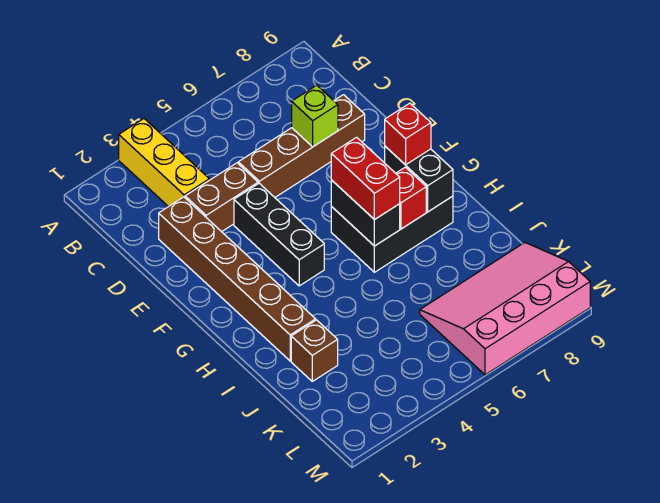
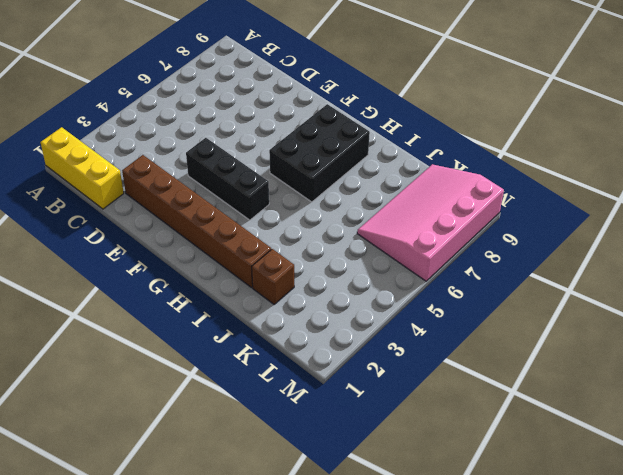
yellow brick A1:C1 level 1 -> yellow brick A3:C3 level 1
none -> brown brick D3:D4 level 1
none -> brown brick D5:D8 level 1
none -> lime brick D7 level 2

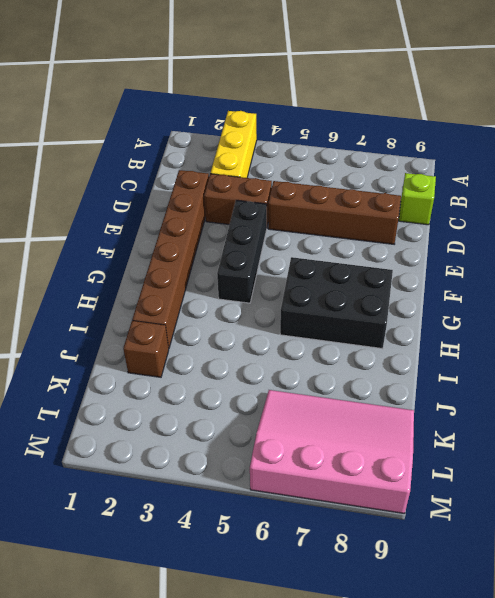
lime brick C9 level 1 -> lime brick D7 level 2
none -> black brick G6:H6 level 2
none -> black brick G8:H8 level 2
none -> red brick H7 level 2

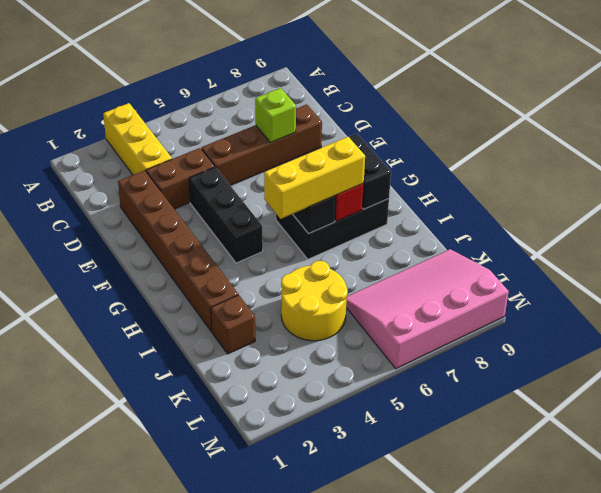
yellow brick H5:H7 level 3 -> red brick G6:H6 level 3
yellow round brick J4:K5 level 1 -> none
none -> red brick G8 level 3

